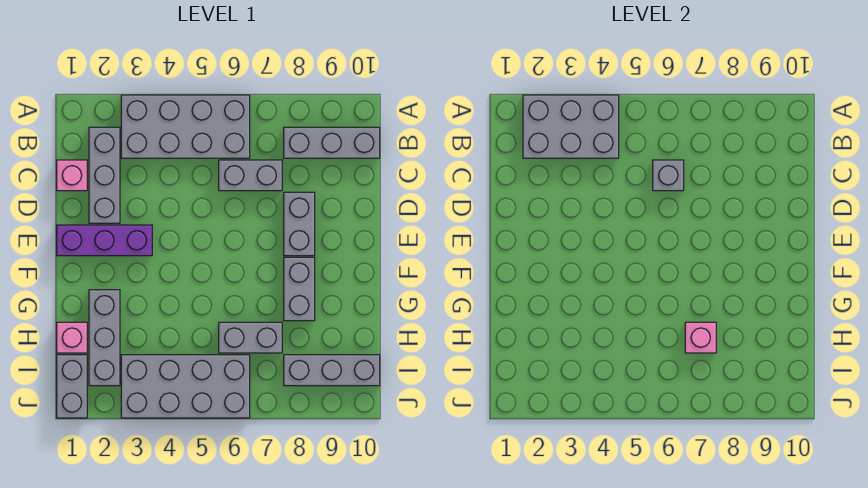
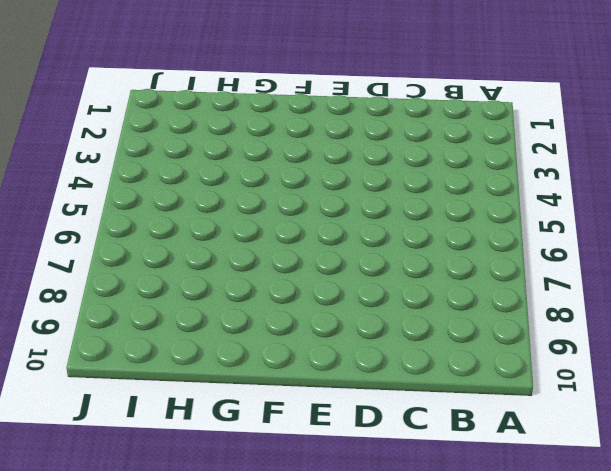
none -> grey brick A3:B6 level 1
none -> grey brick B2:D2 level 1
none -> grey brick B8:B10 level 1

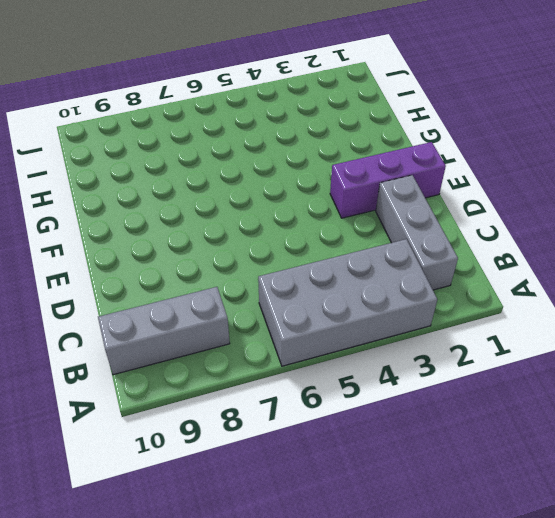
none -> pink brick C1 level 1
none -> grey brick C6:C7 level 1
none -> grey brick D8:E8 level 1

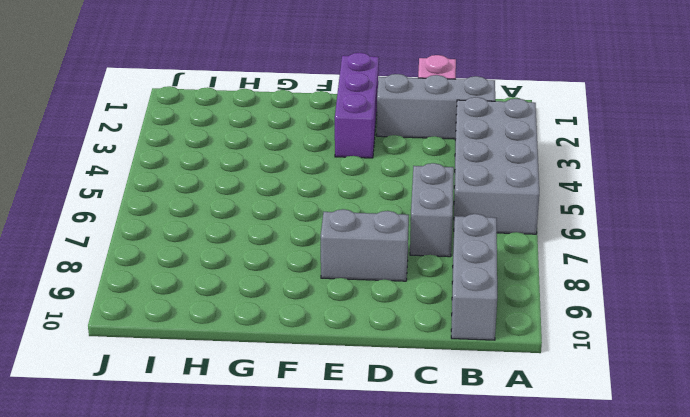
none -> grey brick F8:G8 level 1
none -> grey brick G2:I2 level 1
none -> pink brick H1 level 1

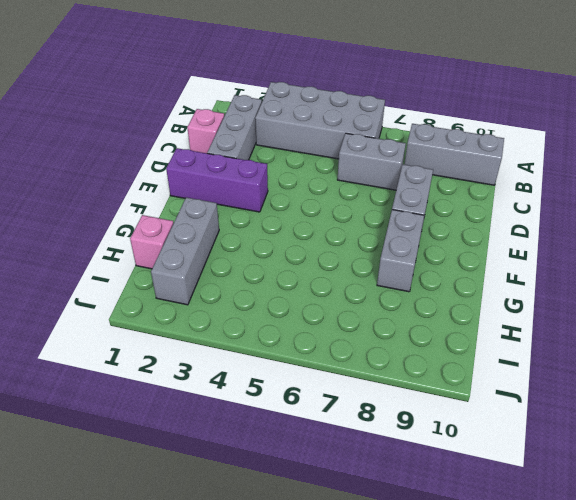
none -> grey brick H6:H7 level 1
none -> grey brick I1:J1 level 1
none -> grey brick I3:J6 level 1

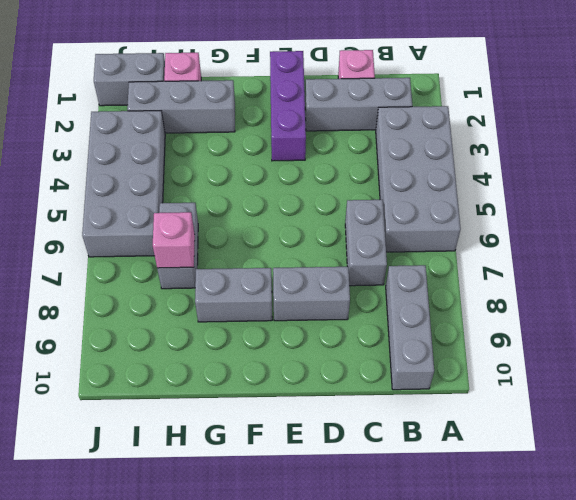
none -> grey brick I8:I10 level 1
none -> grey brick A2:B4 level 2
none -> grey brick C6 level 2

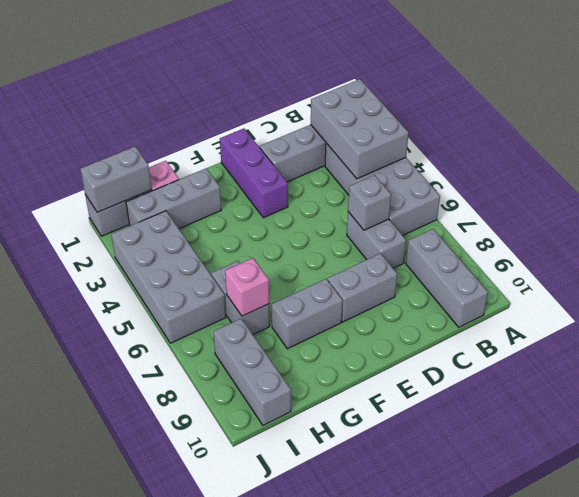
grey brick I1:J1 level 2 -> none
none -> pink brick C1 level 1

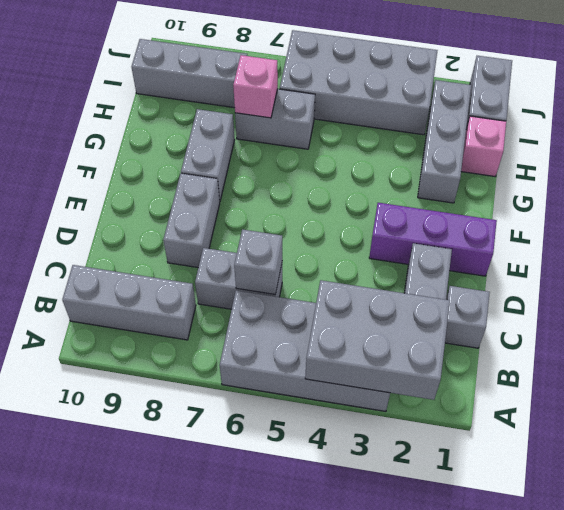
grey brick C1 level 1 -> pink brick C1 level 1

